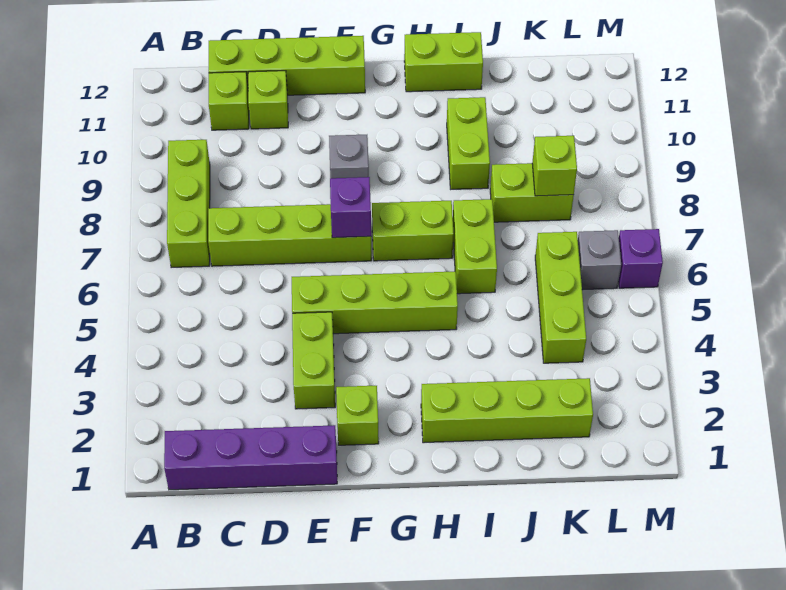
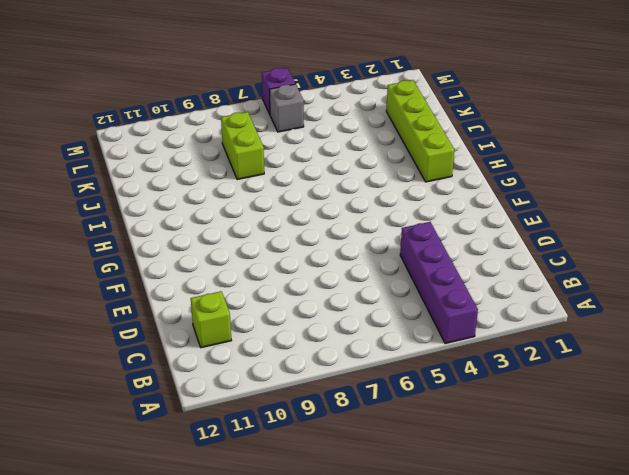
purple brick A4:D4 level 1 -> purple brick B1:E1 level 1
none -> lime brick B7:B9 level 1
none -> lime brick C7:F7 level 1
none -> lime brick C12:F12 level 1

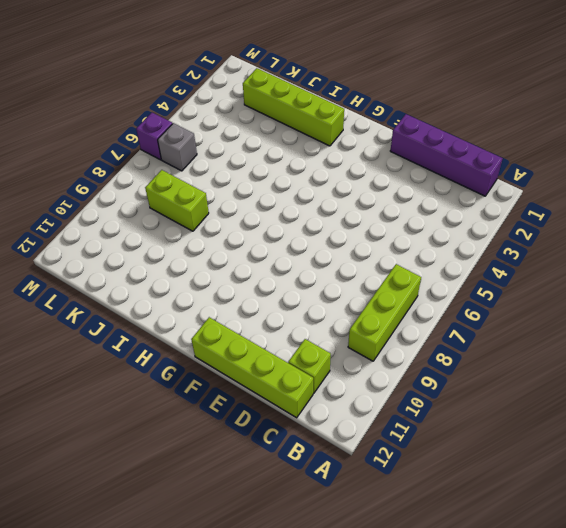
none -> lime brick C7:F7 level 1
none -> lime brick D11 level 1
none -> lime brick E3:E4 level 1

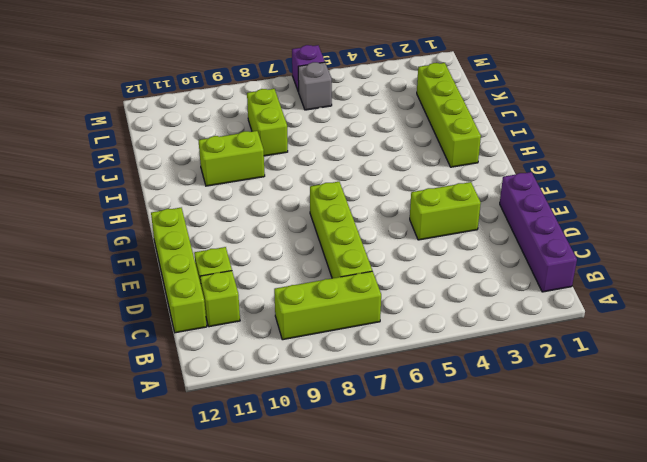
none -> lime brick E5:H5 level 1
none -> lime brick F2 level 1
none -> grey brick F9 level 1

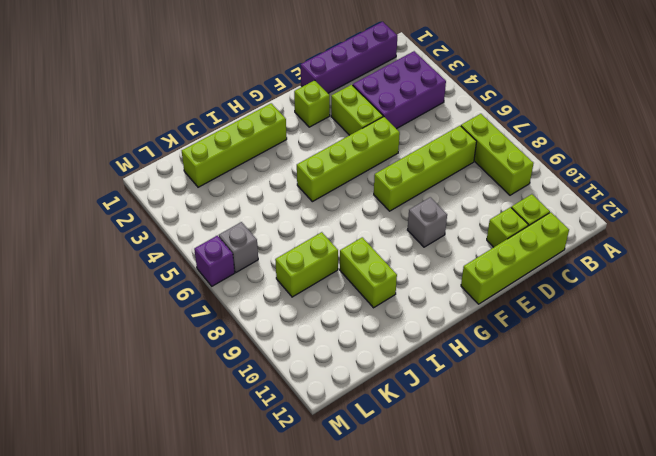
purple brick B3:D4 level 1 -> none
none -> lime brick G7:H7 level 1
none -> lime brick H12:I12 level 1
none -> lime brick I6:I7 level 1

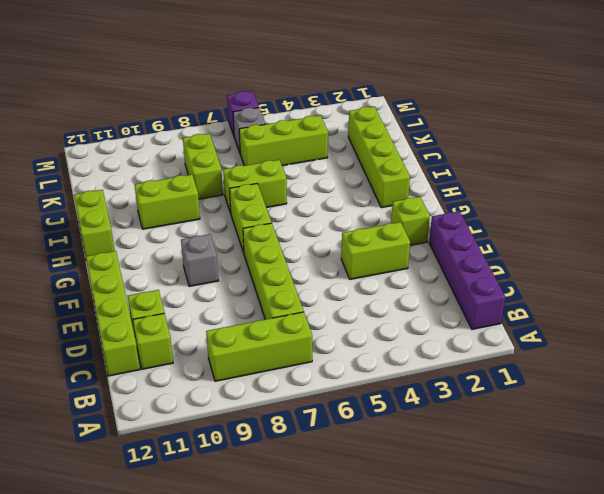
none -> lime brick E5:H5 level 1
none -> purple brick F7 level 2
none -> lime brick K8 level 2

